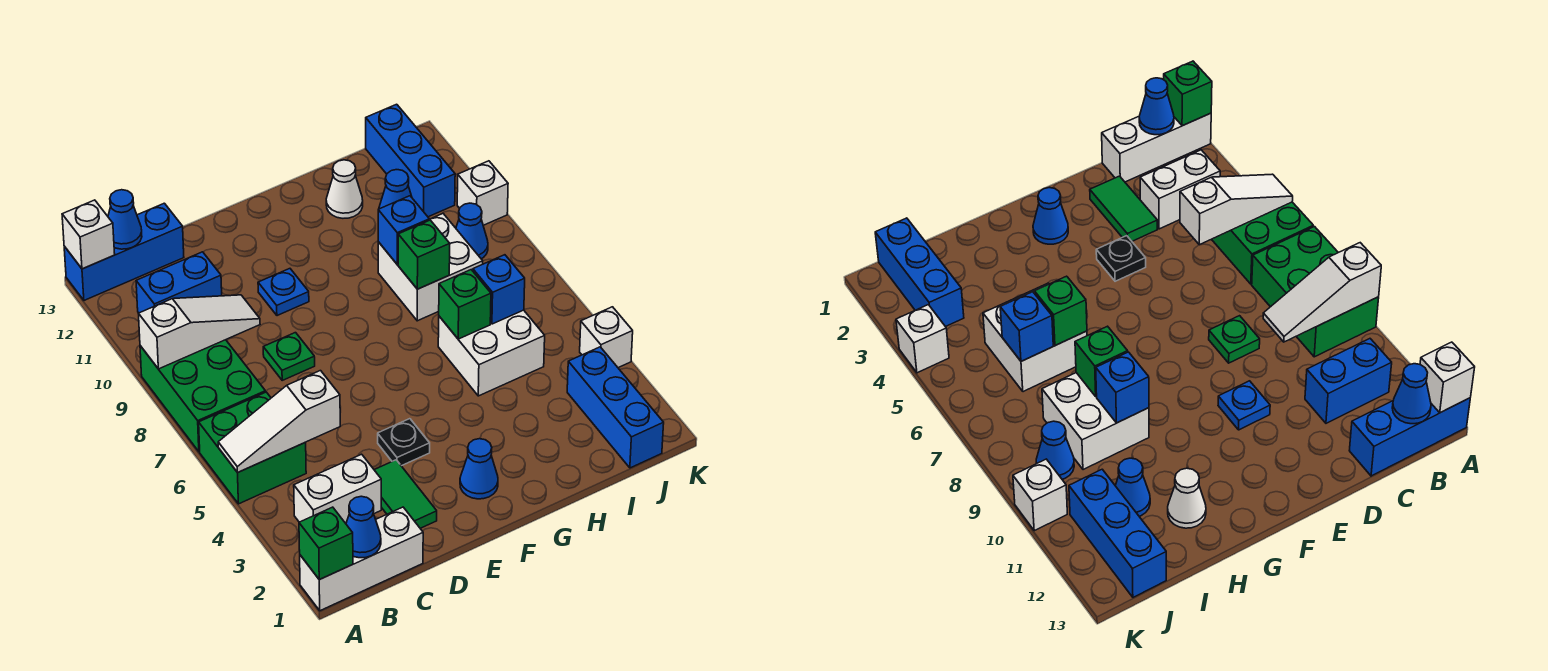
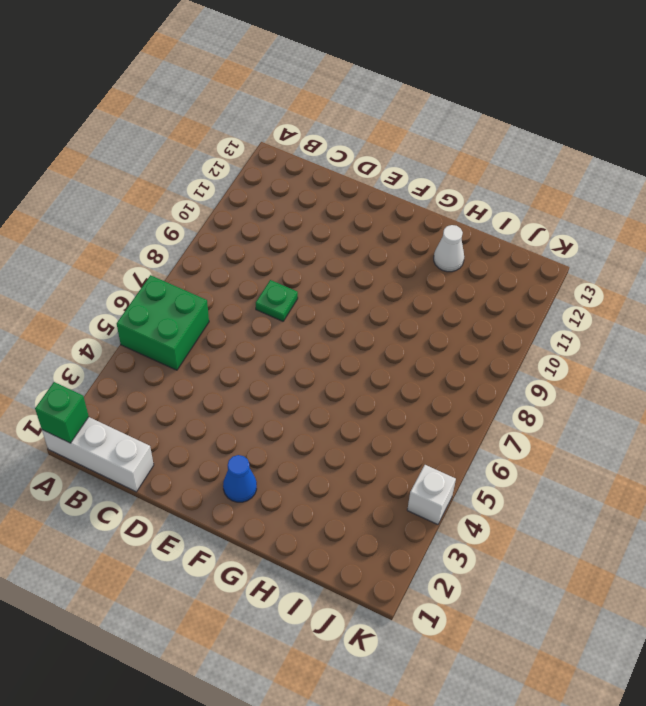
none -> green brick A7:B9 level 1
none -> blue brick A13:C13 level 1
none -> white brick B3:C3 level 1
none -> blue brick B11:C11 level 1

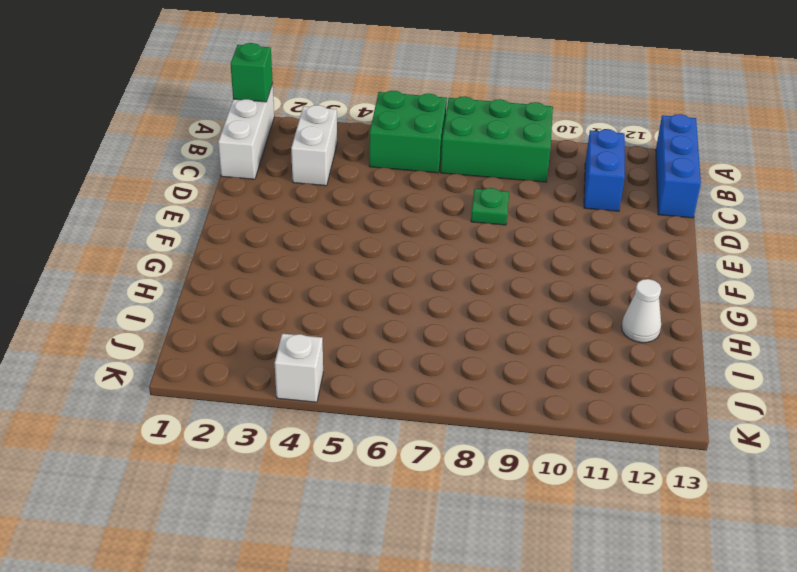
none -> green tile D2:D3 level 1
none -> black plate E4 level 1
none -> blue plate E10 level 1
none -> blue cone F2 level 1

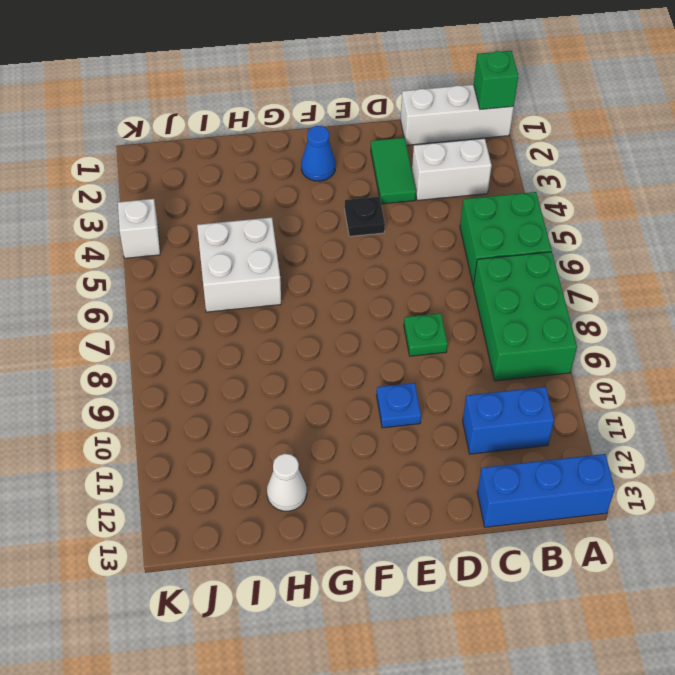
none -> white brick H8:I9 level 1
none -> blue cone I11 level 1
none -> blue brick J1:J3 level 1
none -> blue cone J9 level 1

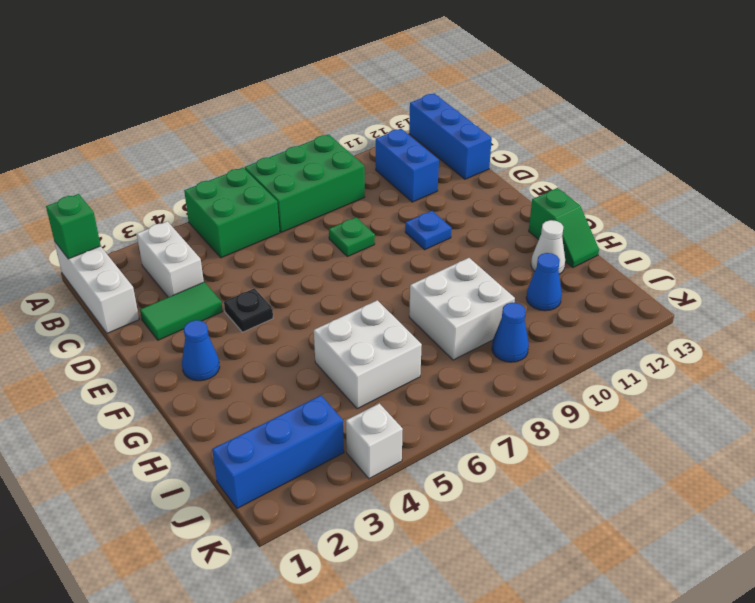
green slope G13:H13 level 1 top G -> none
none -> blue brick J11:J13 level 1
none -> white brick K10 level 1
none -> white slope A5:C5 level 2 top C
none -> white slope A9:C9 level 2 top A

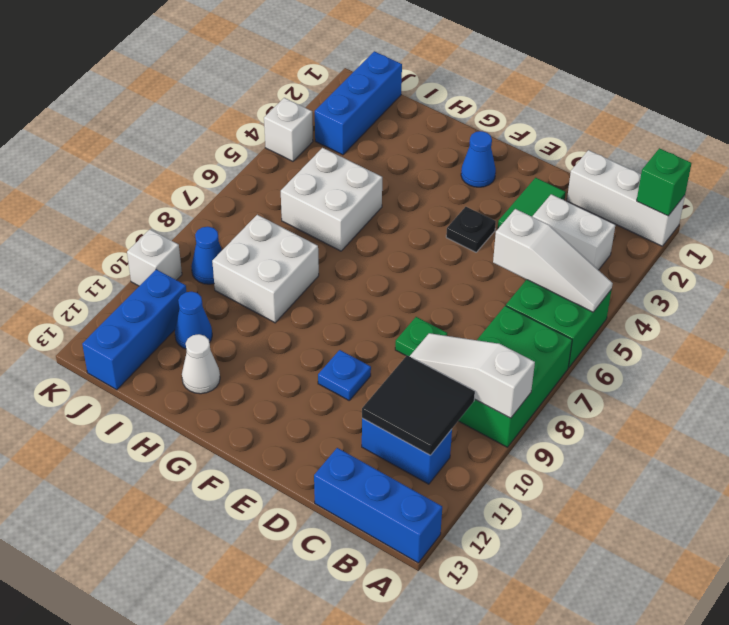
black tile B10:C11 level 2 -> none
none -> white brick A13 level 2
none -> blue cone B1 level 2
none -> blue cone B13 level 2
none -> green brick H6 level 2

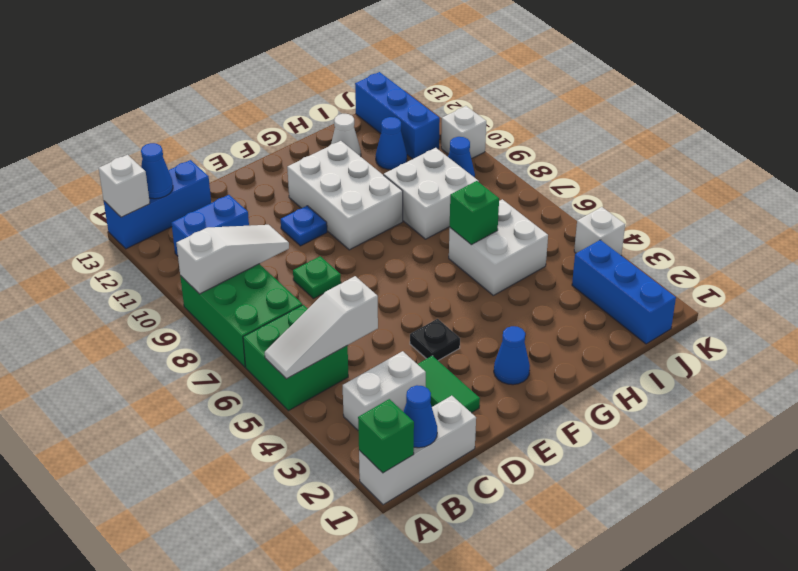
white brick F9:G11 level 1 -> none
none -> green brick H8 level 2
none -> blue brick H9 level 2
none -> blue brick I6 level 2

